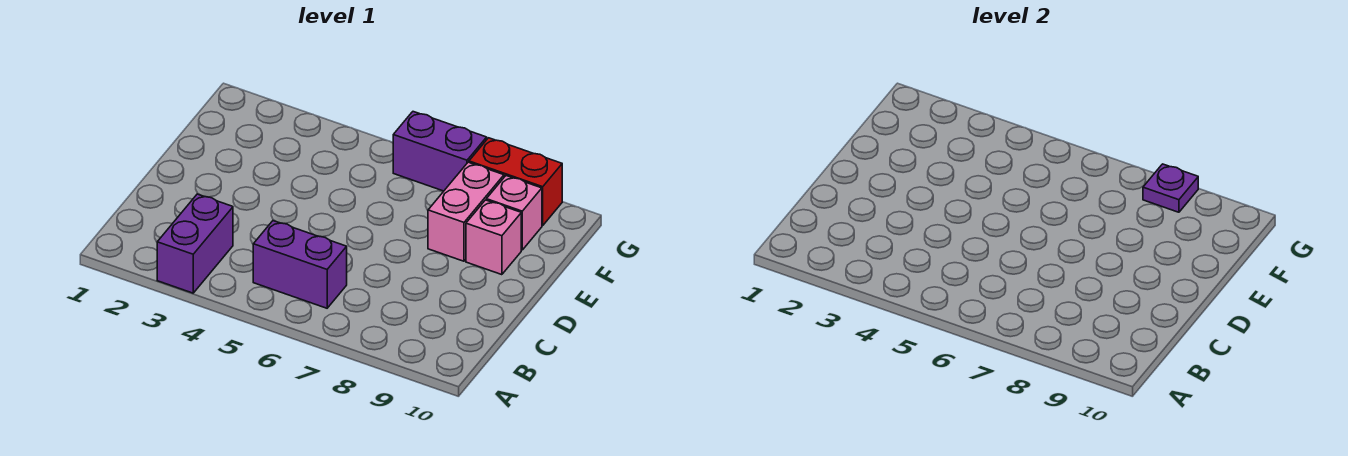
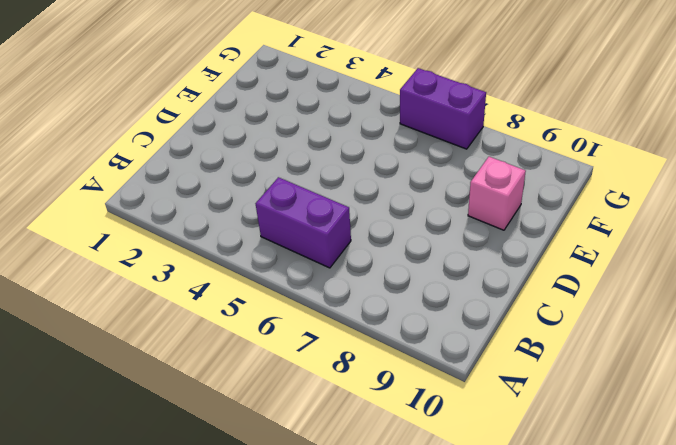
none -> purple brick A3:B3 level 1
none -> pink brick E8:F8 level 1

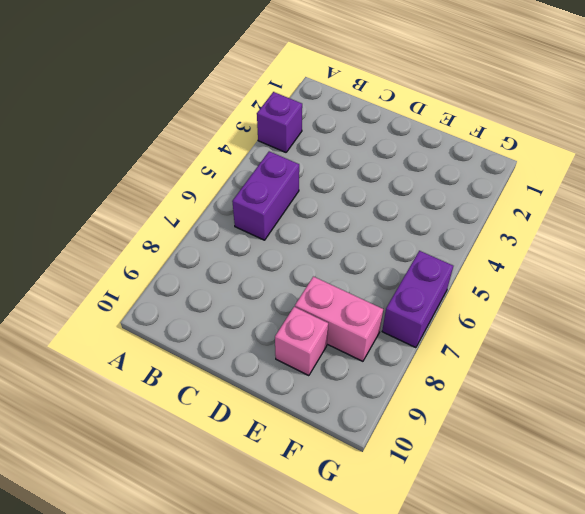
purple brick A3 level 1 -> purple brick A3:B3 level 1
none -> pink brick F9 level 1
none -> red brick G8:G9 level 1

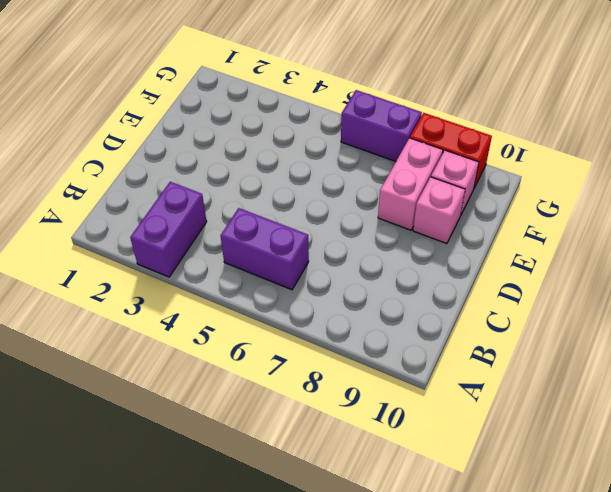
none -> purple plate G8 level 2

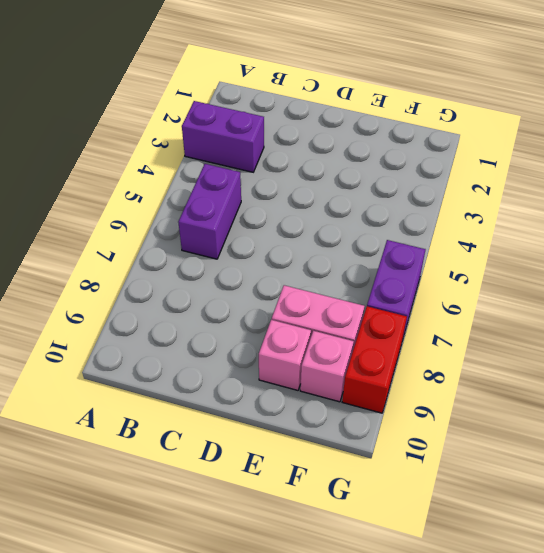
none -> purple plate G8 level 2

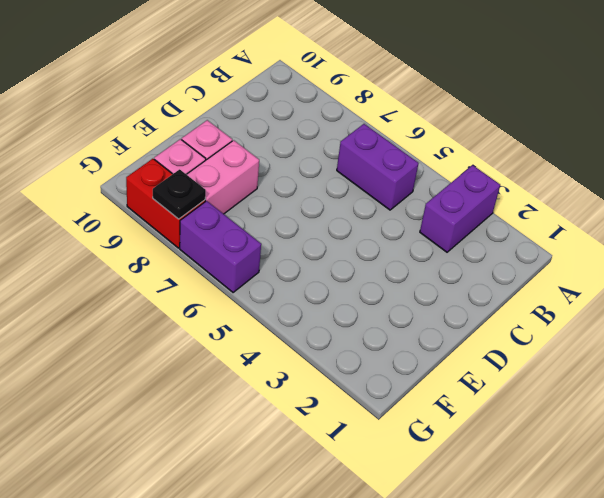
black plate G8 level 2 -> purple plate G8 level 2

